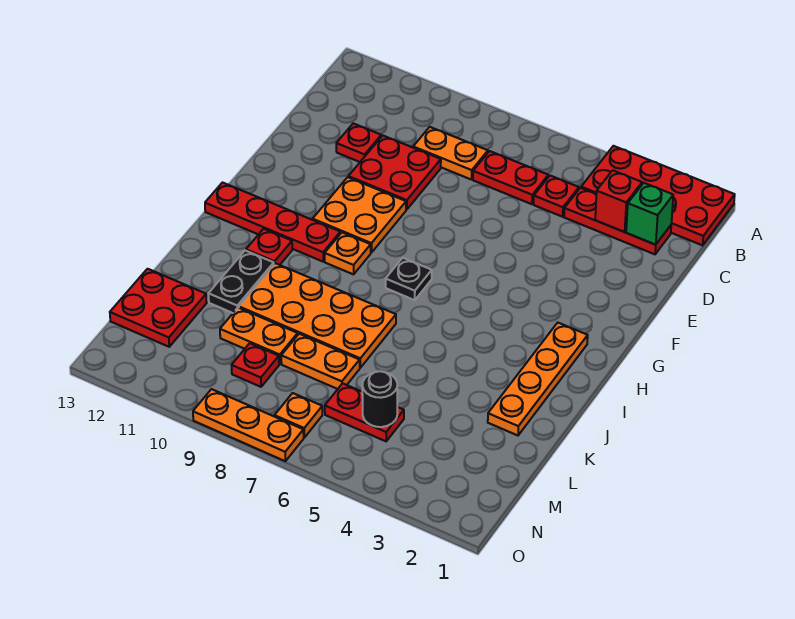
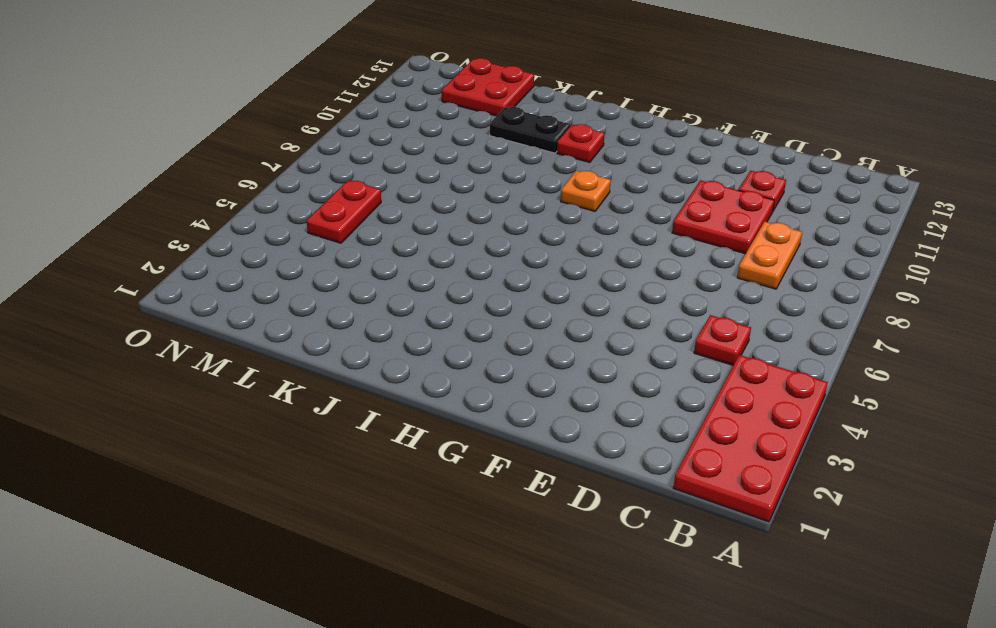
none -> red plate C2:C4 level 1
none -> red plate C6:C7 level 1
none -> orange plate F9:G10 level 1

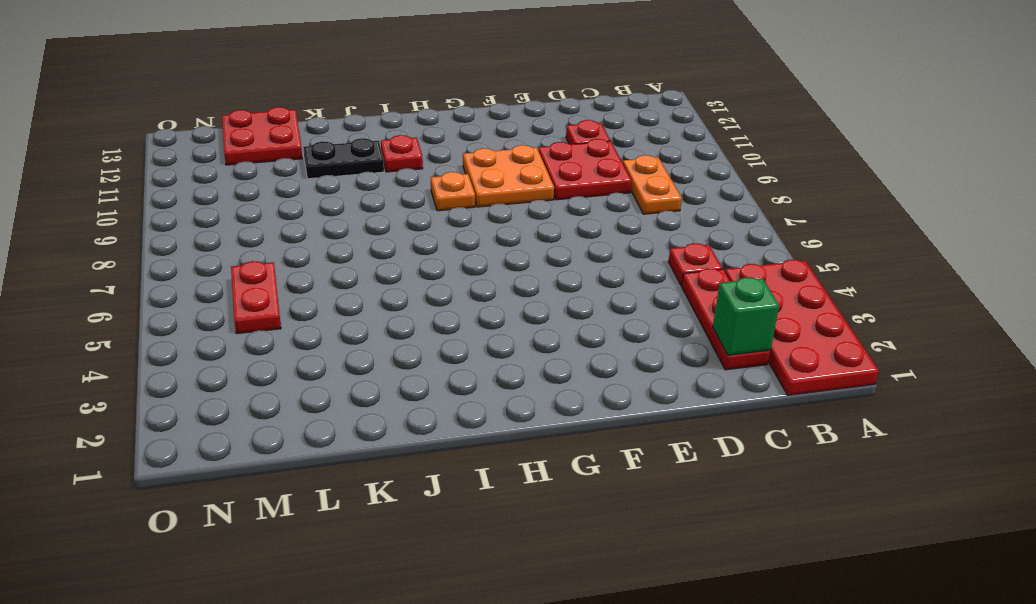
none -> red plate C6:C7 level 1
none -> orange plate H2:K2 level 1
none -> black plate H7 level 1

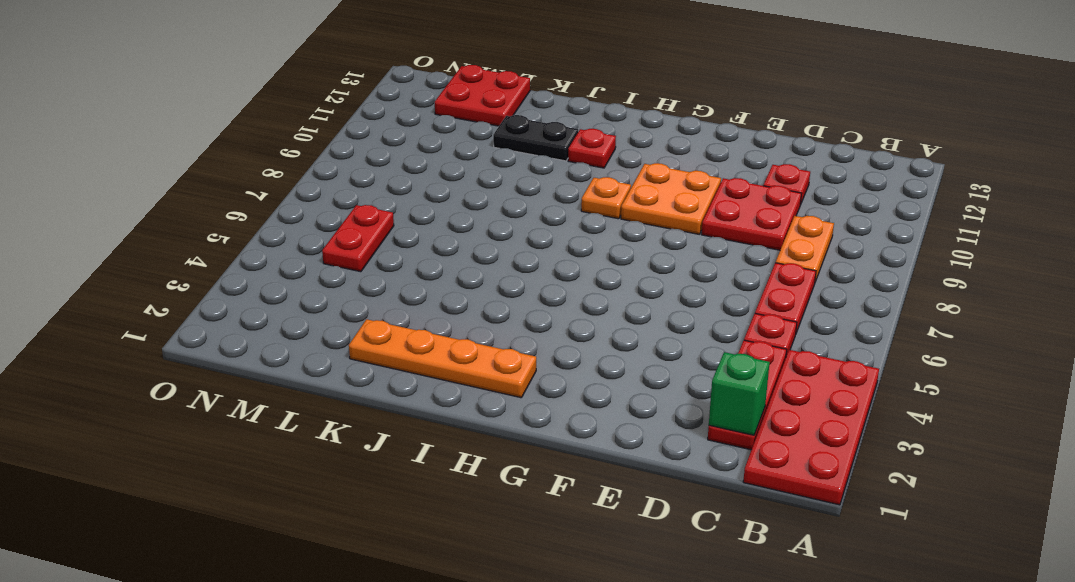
none -> black plate H7 level 1
none -> red plate H10:H13 level 1
none -> orange plate J7:K10 level 1

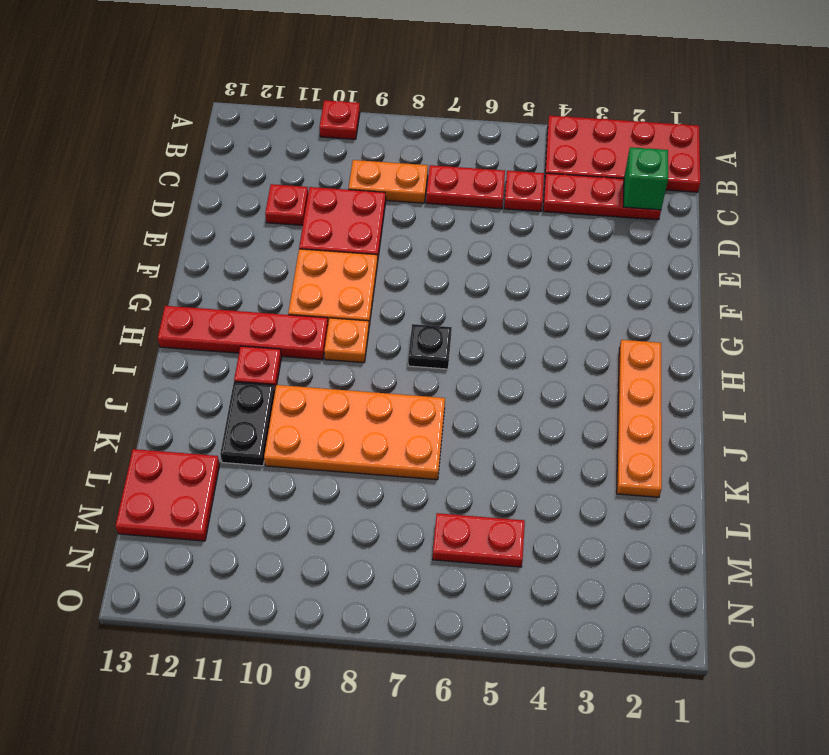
red plate A10 level 1 -> red plate M9 level 1
none -> orange plate L7:L8 level 1
none -> orange plate L9:L10 level 1
none -> orange plate N7 level 1

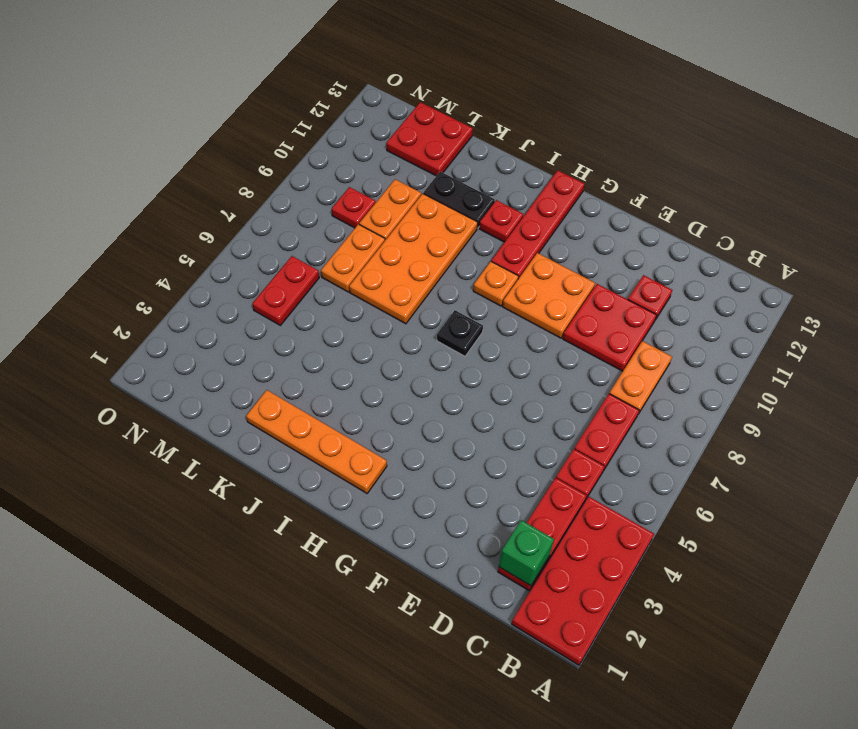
none -> orange plate N7 level 1
none -> orange plate O7:O9 level 1
none -> red brick C3 level 2

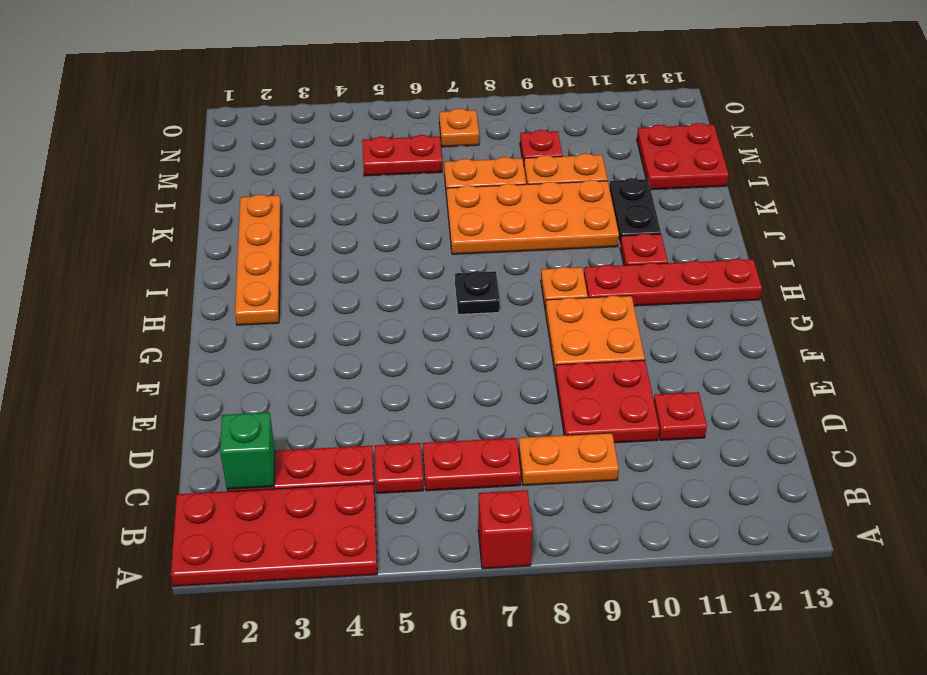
red brick A7 level 1 -> red brick C3 level 2
none -> orange plate O7:O9 level 1
none -> black round brick M5 level 2

